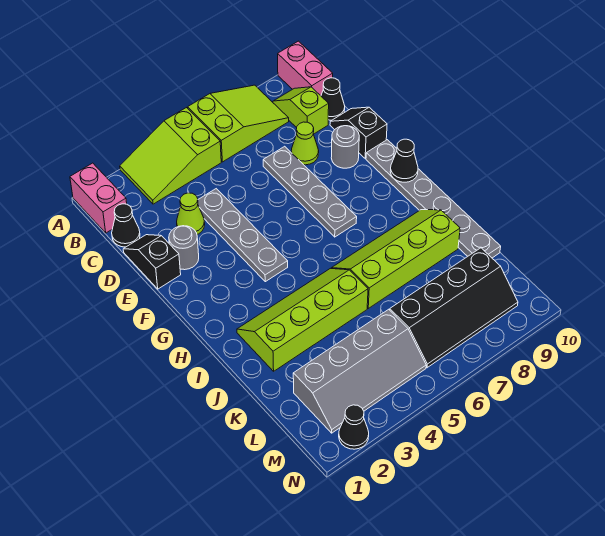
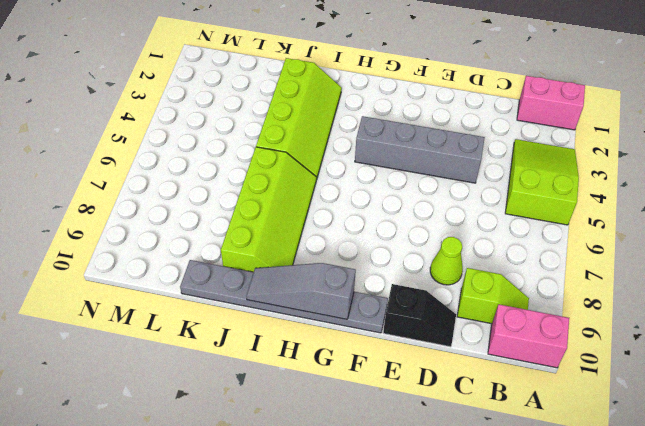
grey brick D4:G4 level 1 -> grey plate D4:G4 level 1
grey slope G10:I10 level 2 top G -> black cone G10 level 2
none -> lime slope A6:B8 level 1 top 6
none -> black cone C1 level 1
none -> black cone C10 level 1

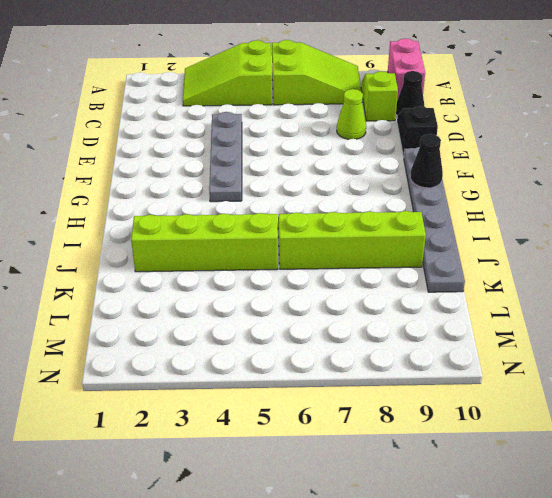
none -> pink brick A1:B1 level 1
none -> black cone C1 level 1
none -> black slope D1:E1 level 1 top E

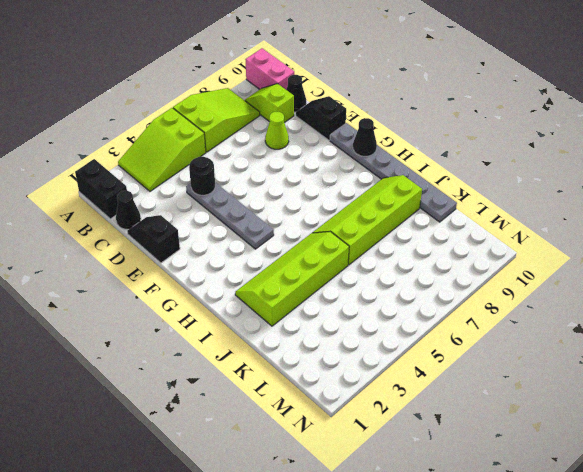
black brick A1:B1 level 1 -> pink brick A1:B1 level 1
black round brick D4 level 2 -> none
none -> lime cone D3 level 1
none -> grey plate D7:G7 level 1
none -> grey round brick E2 level 1

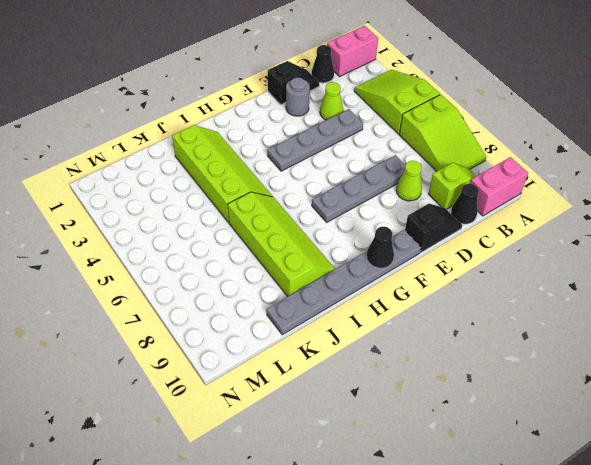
none -> grey round brick E9 level 1
none -> grey slope L2:M5 level 1 top L
none -> black slope L6:M9 level 1 top L

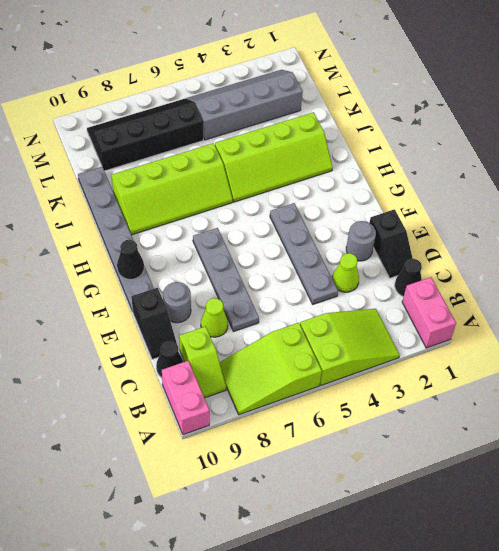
none -> black cone N2 level 1

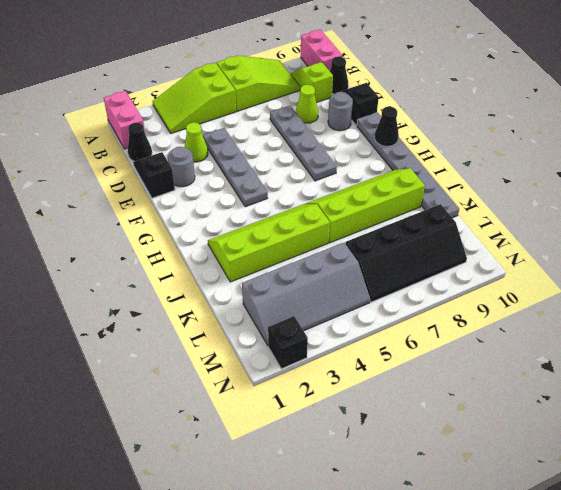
black brick N2 level 1 -> black cone N2 level 1

